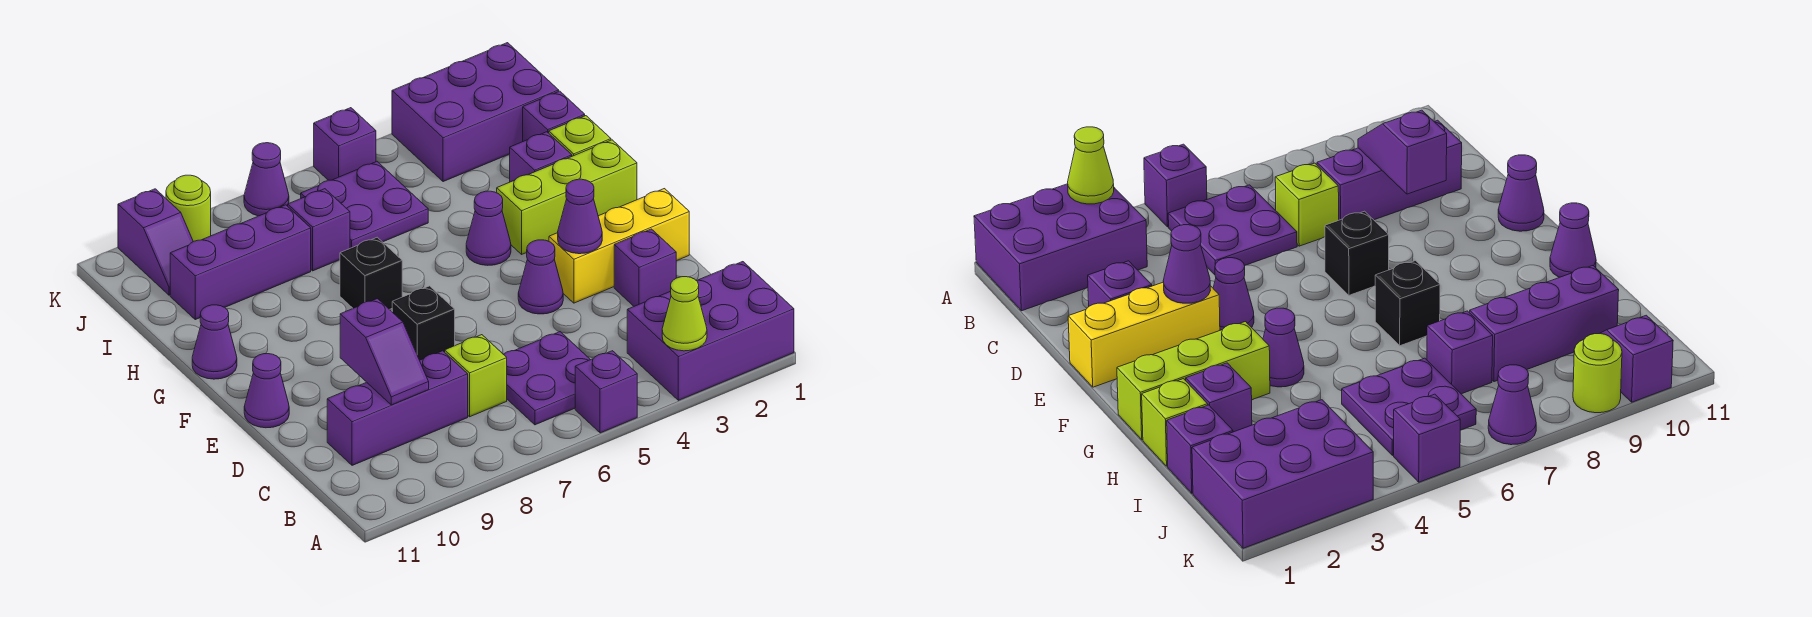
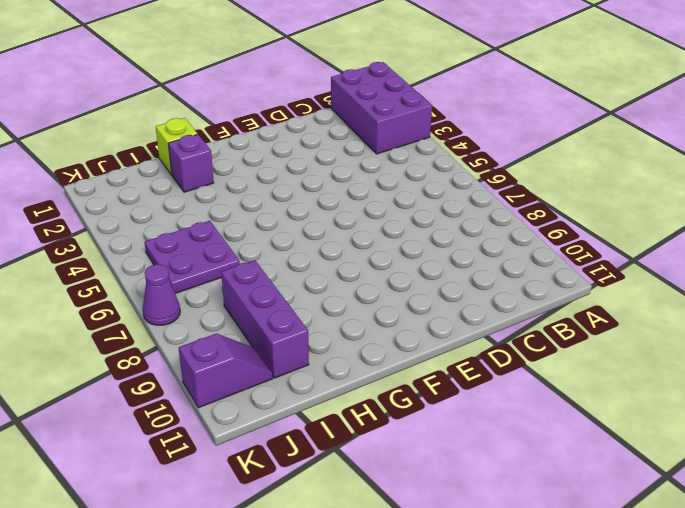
none -> purple brick A5 level 1
none -> purple plate B5:C6 level 1
none -> lime brick C7 level 1

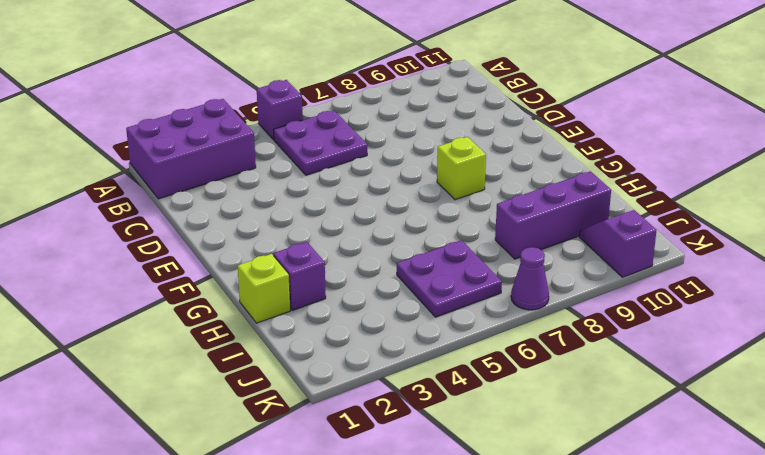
lime brick F8 level 1 -> lime brick C7 level 1
none -> purple brick C8:C10 level 1
none -> purple brick D2 level 1
none -> yellow brick E1:E3 level 1

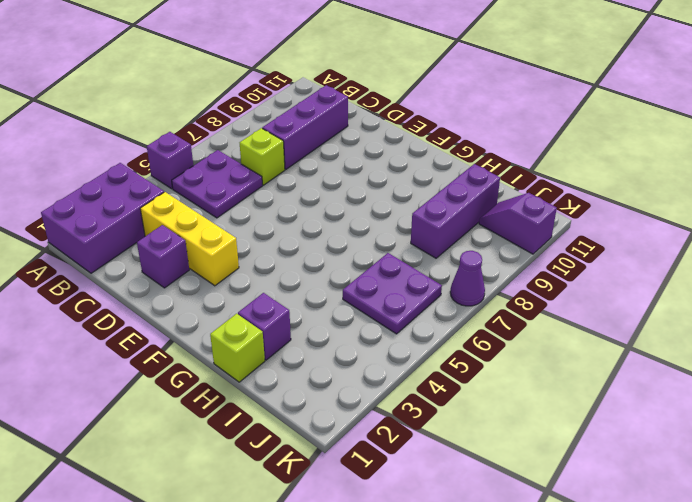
yellow brick C3:E3 level 1 -> yellow brick E1:E3 level 1
none -> purple cone E4 level 1
none -> black brick E7 level 1
none -> purple cone E11 level 1

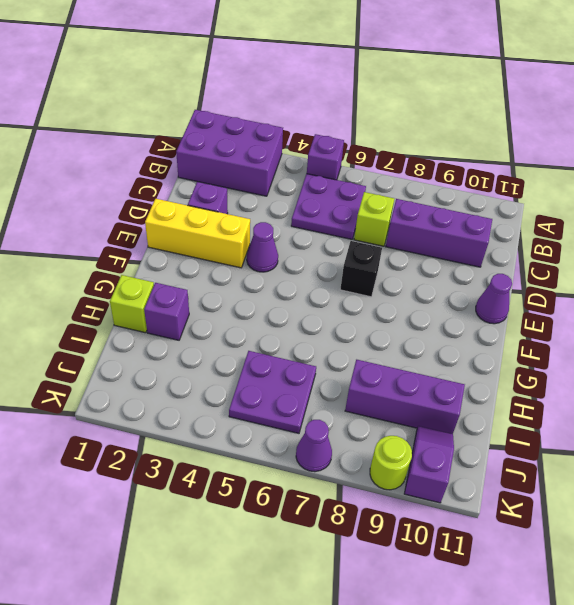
none -> lime brick G1:G3 level 1
none -> purple cone G4 level 1
none -> black brick G7 level 1

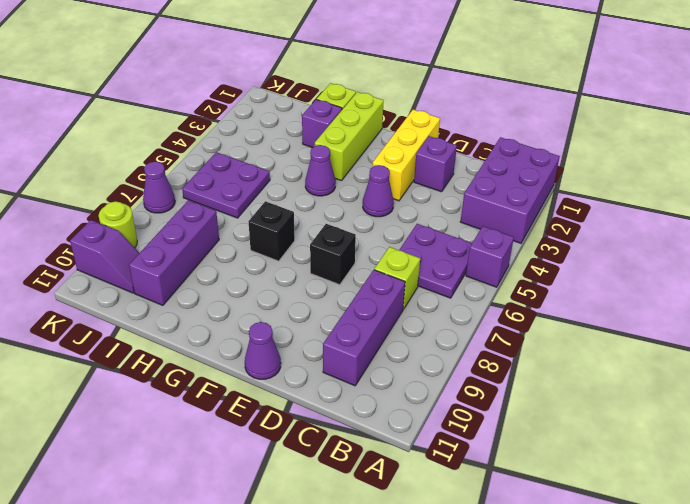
none -> purple cone G11 level 1
none -> purple brick I1 level 1
none -> purple brick I7 level 1

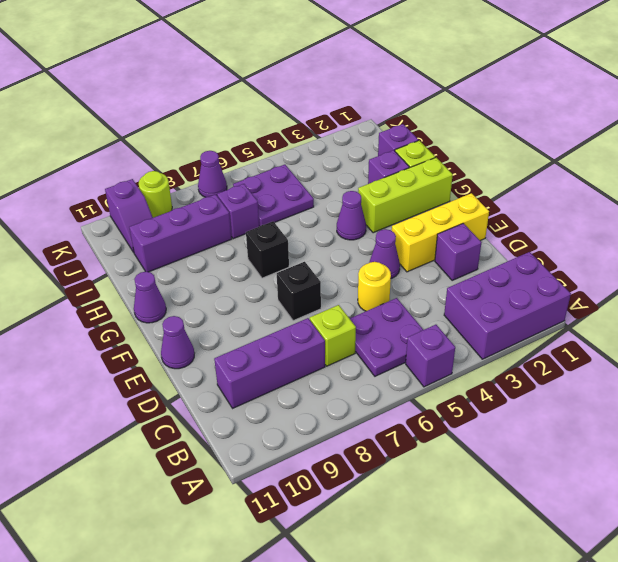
yellow round brick D5 level 1 -> none
none -> purple brick J1:K3 level 1
none -> purple brick K5 level 1
none -> lime cone A3 level 2

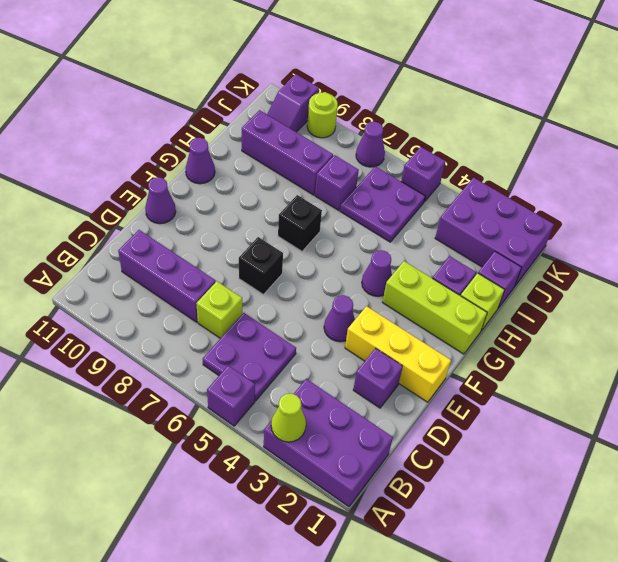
none -> purple slope C9:D9 level 2 top D
none -> purple cone E3 level 2

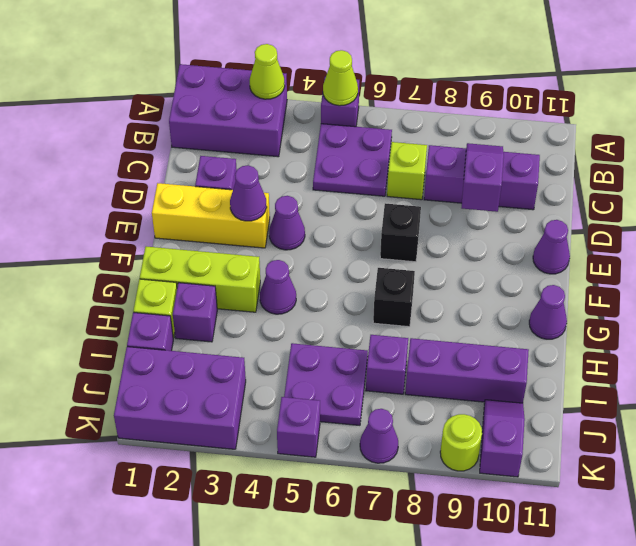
lime cone A5 level 2 -> none

